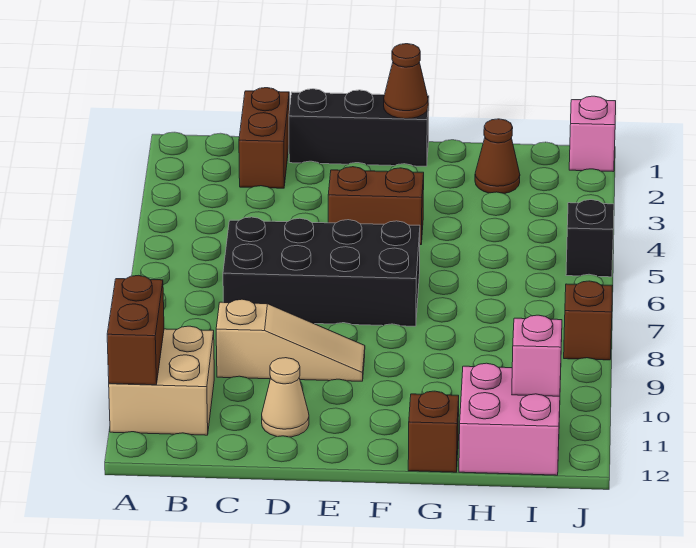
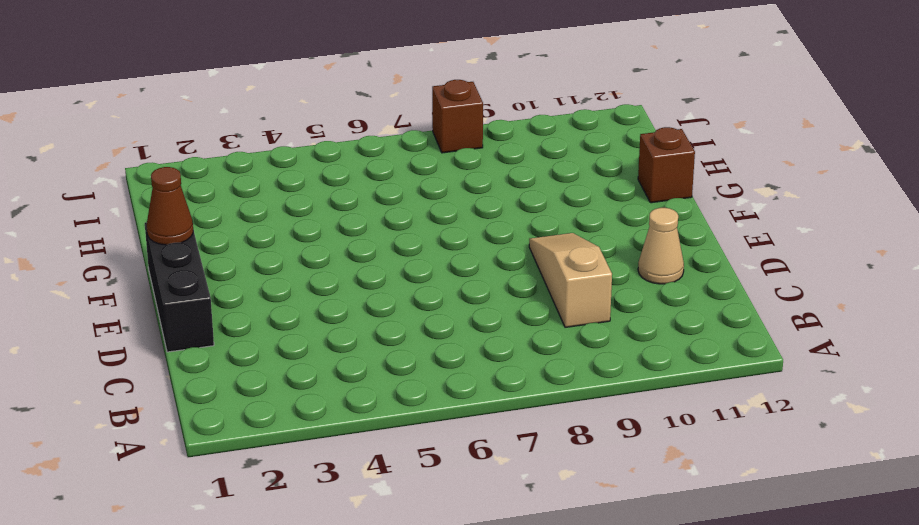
none -> tan brick A10:B11 level 1
none -> brown brick C1:C2 level 1
none -> black brick C6:F7 level 1

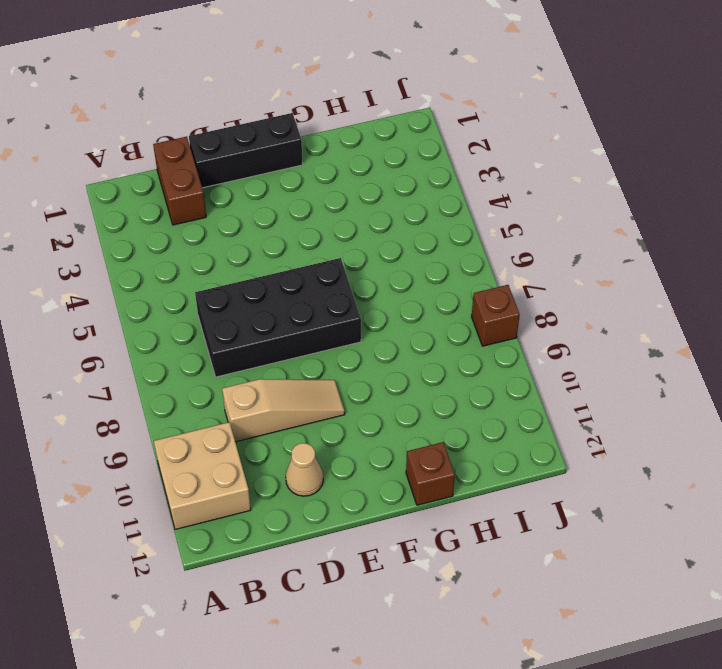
none -> brown brick E4:F4 level 1
none -> brown cone H2 level 1
none -> pink brick H11:I12 level 1

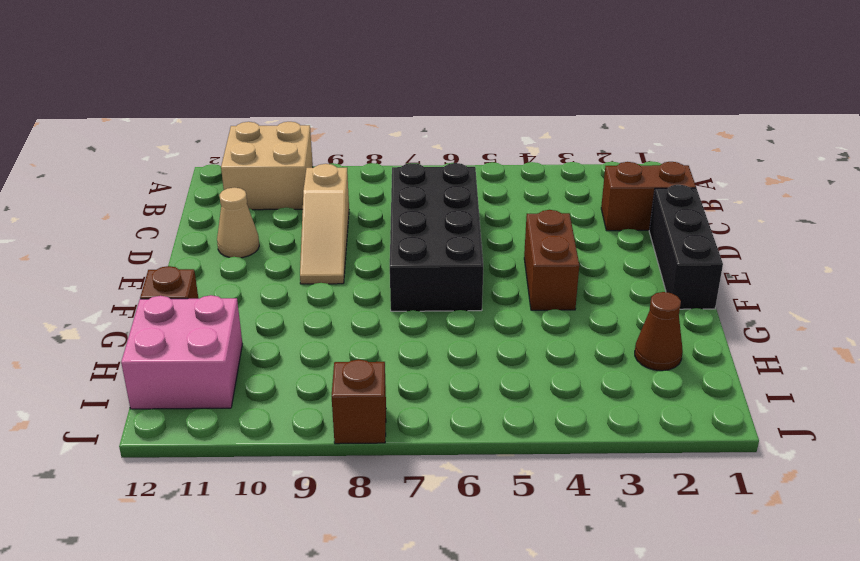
none -> pink brick J1 level 1
none -> black brick J5 level 1
none -> brown brick A10:A11 level 2

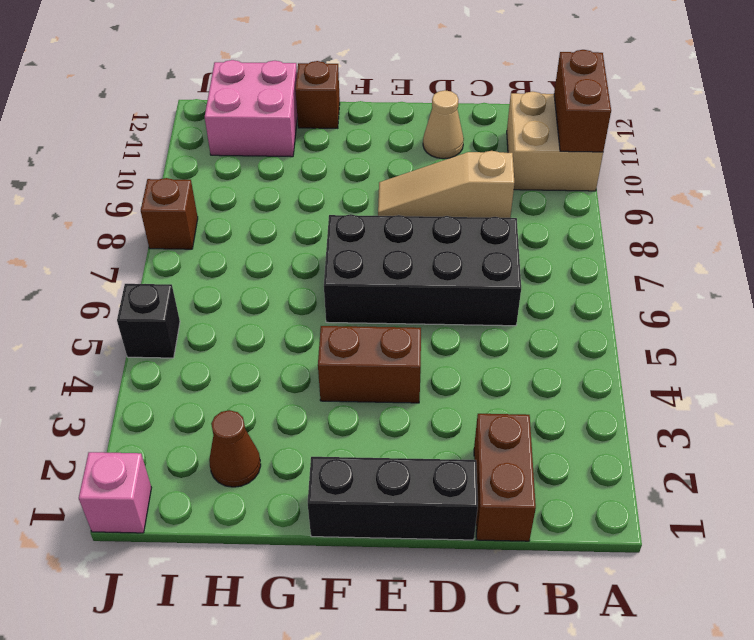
none -> brown cone F1 level 2
none -> pink brick I11 level 2

